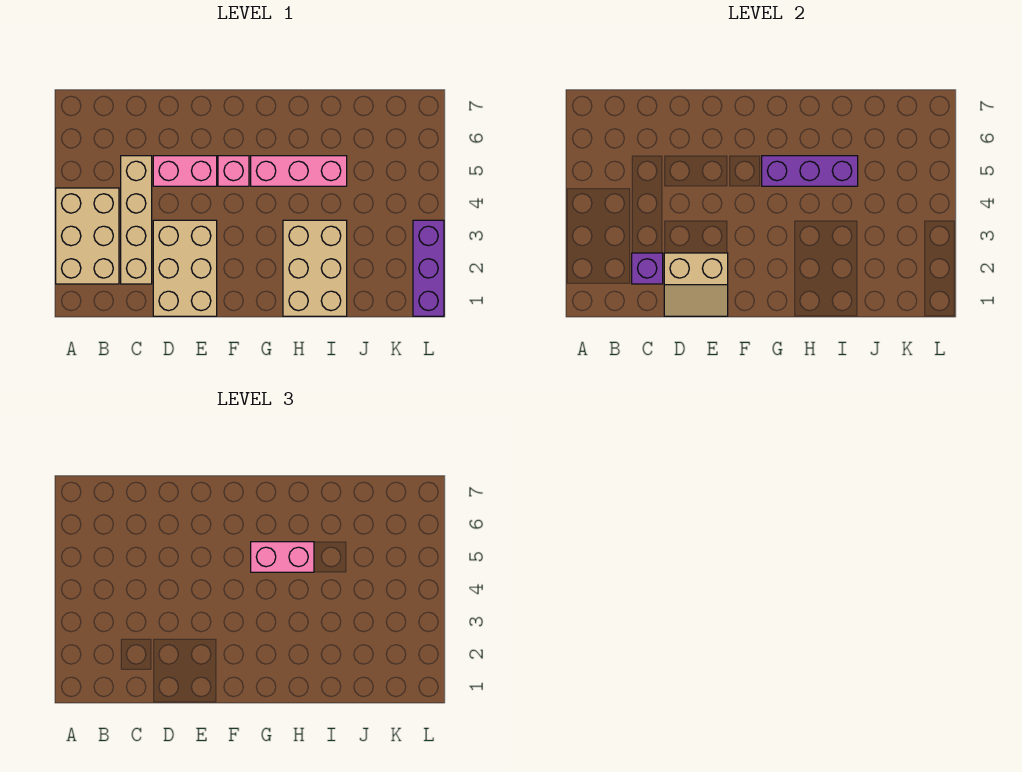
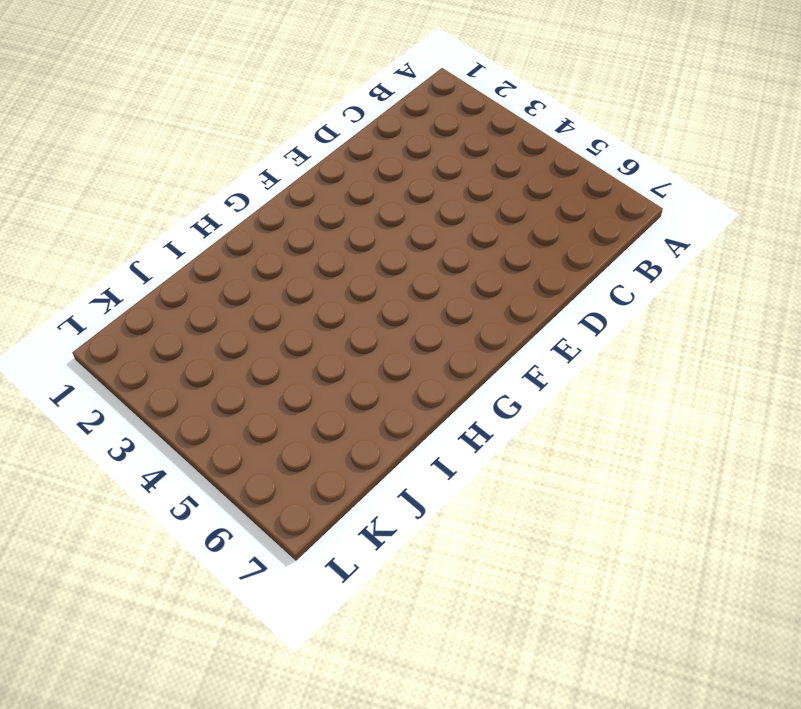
none -> tan brick A2:B4 level 1
none -> tan brick C2:C5 level 1
none -> tan brick D1:E3 level 1

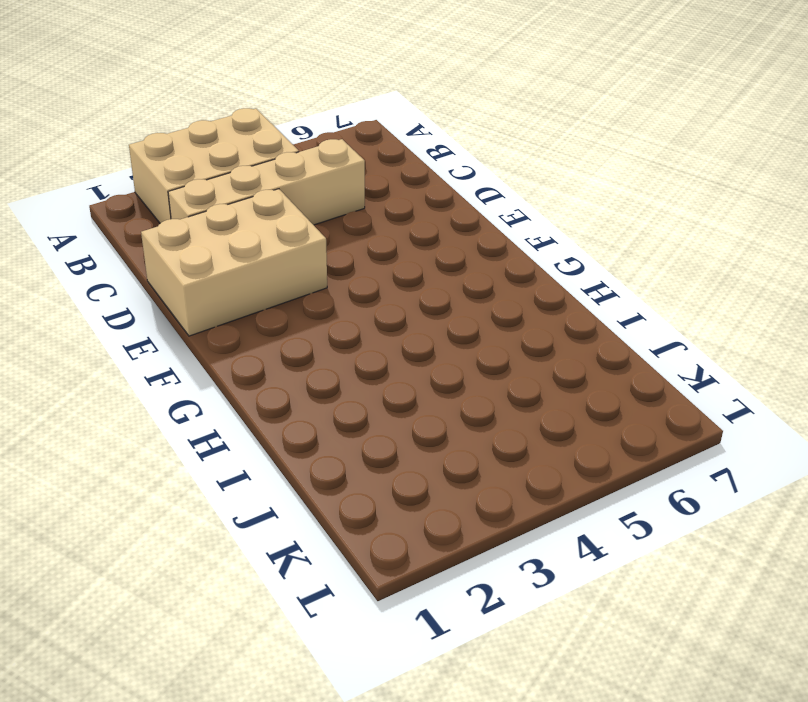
none -> pink brick D5:E5 level 1
none -> pink brick F5 level 1
none -> pink brick G5:I5 level 1

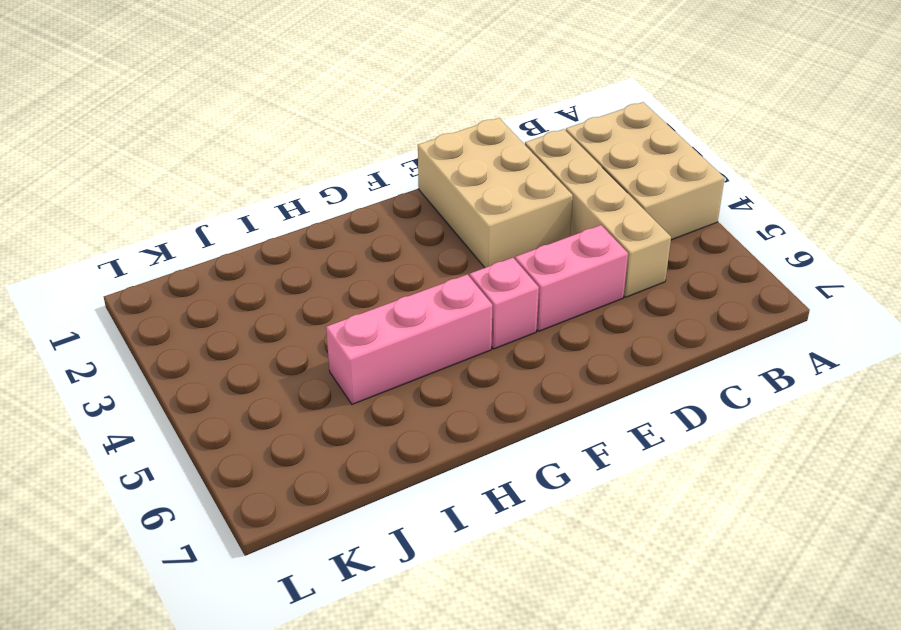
none -> tan brick H1:I3 level 1
none -> purple brick L1:L3 level 1
none -> purple brick C2 level 2

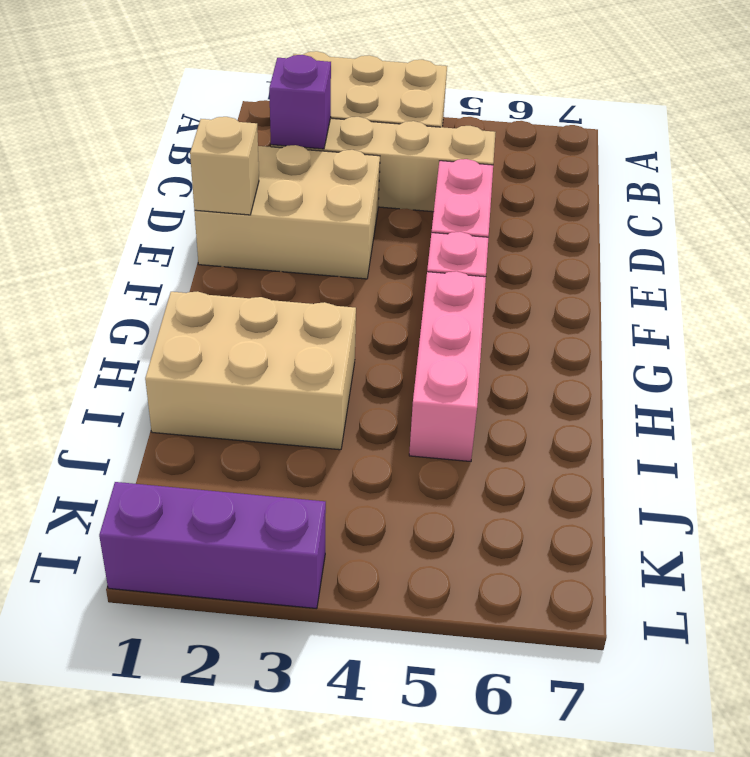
tan brick E1 level 2 -> tan slope D1:E2 level 2 top 2
none -> purple brick G5:I5 level 2
none -> pink brick G5:H5 level 3

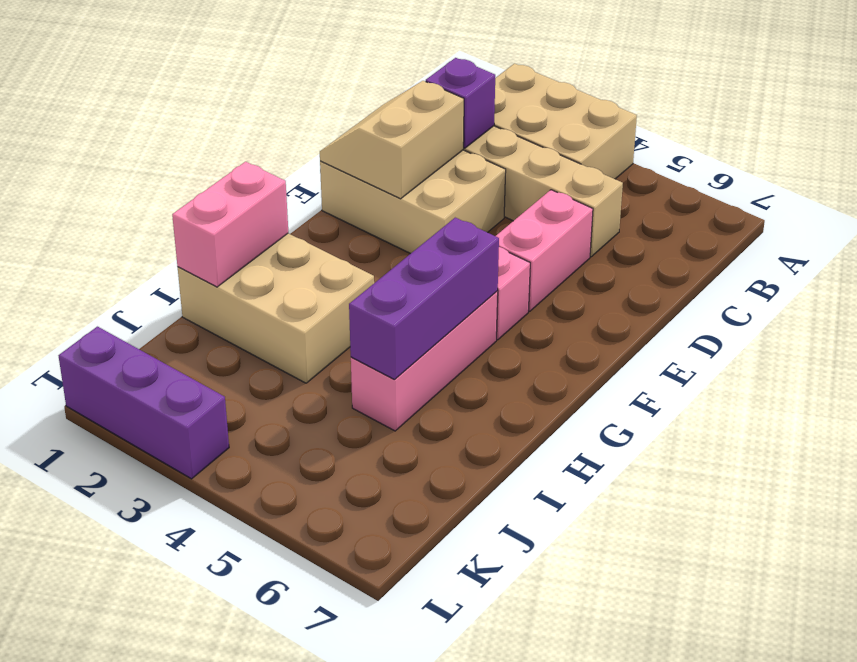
pink brick H1:I1 level 2 -> pink brick G5:H5 level 3

